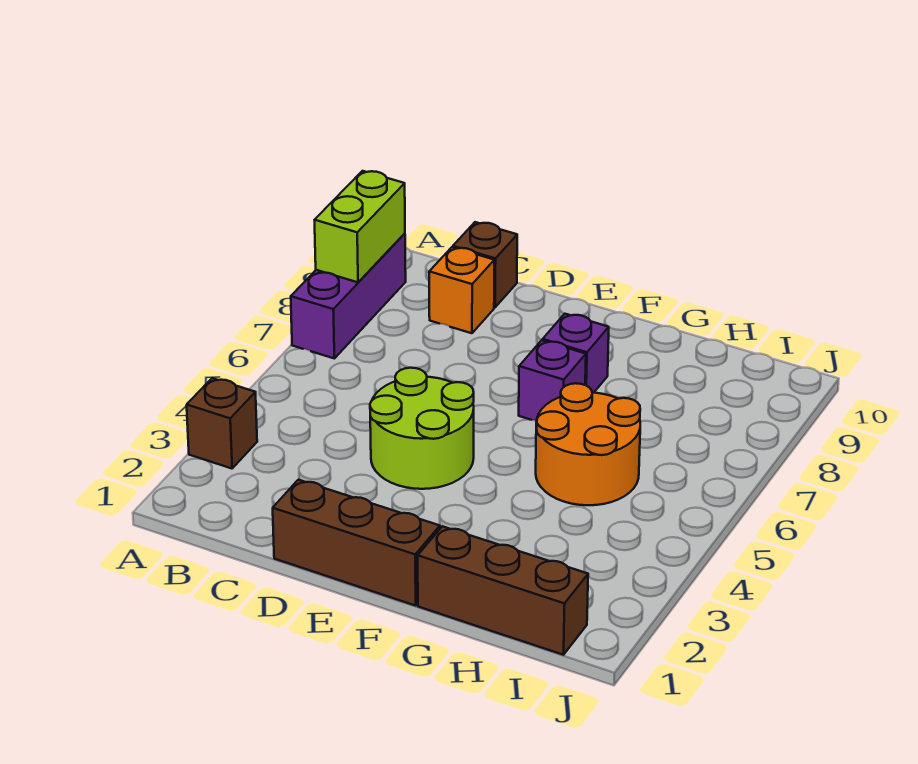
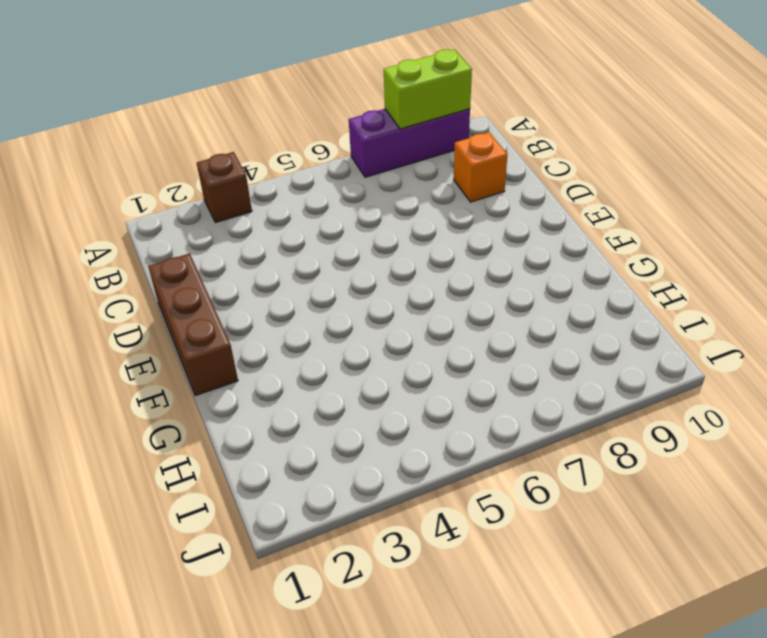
none -> brown brick C10 level 1
none -> lime round brick D4:E5 level 1

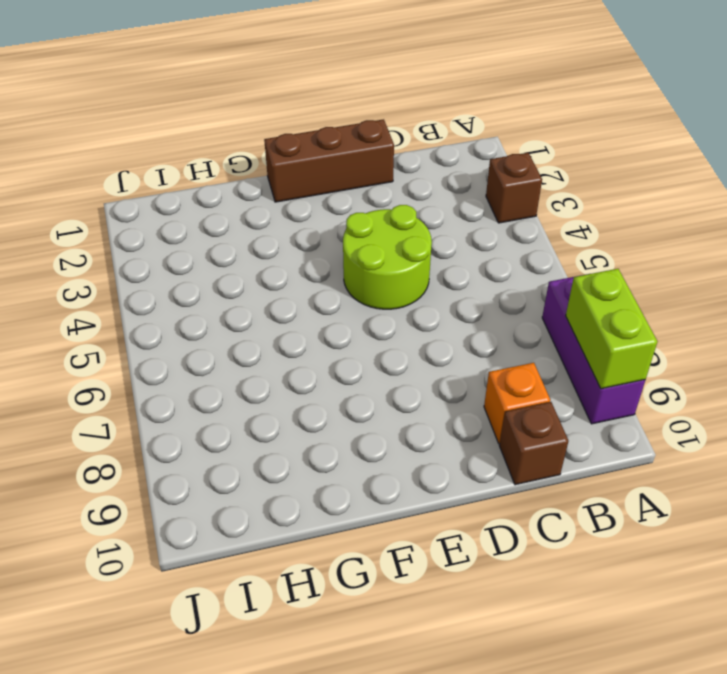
none -> purple brick F7 level 1
none -> purple brick F8 level 1

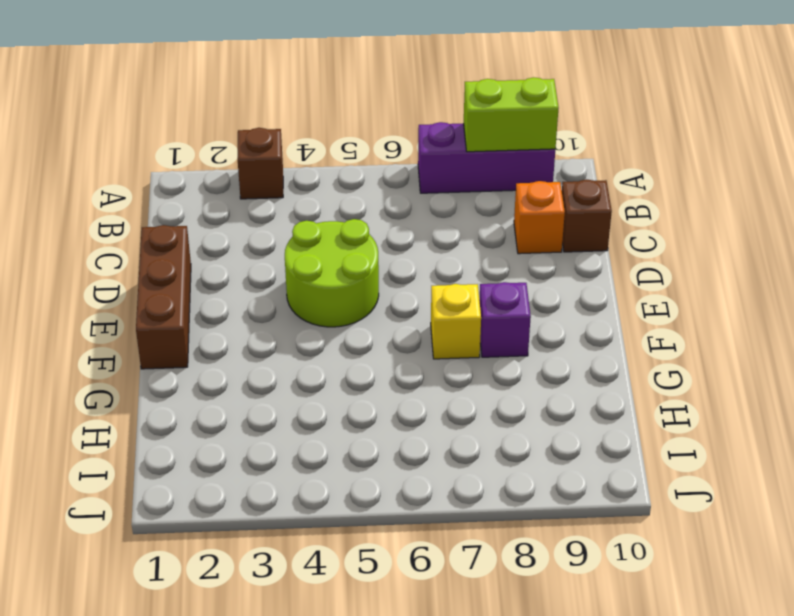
yellow brick F7 level 1 -> purple brick F7 level 1
none -> brown brick G1:I1 level 1
none -> orange round brick G5:H6 level 1

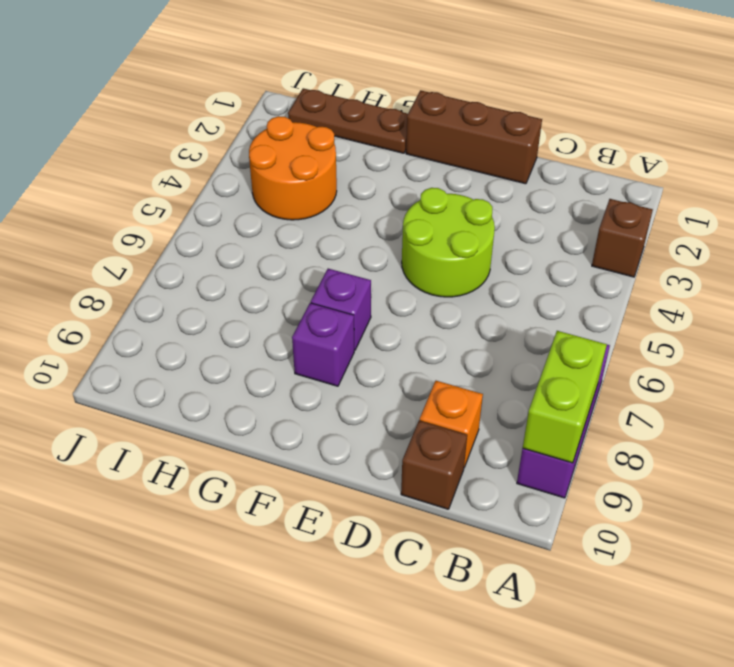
brown plate G1:I1 level 1 -> brown brick G1:I1 level 1
orange round brick H3:I4 level 1 -> orange round brick G5:H6 level 1

